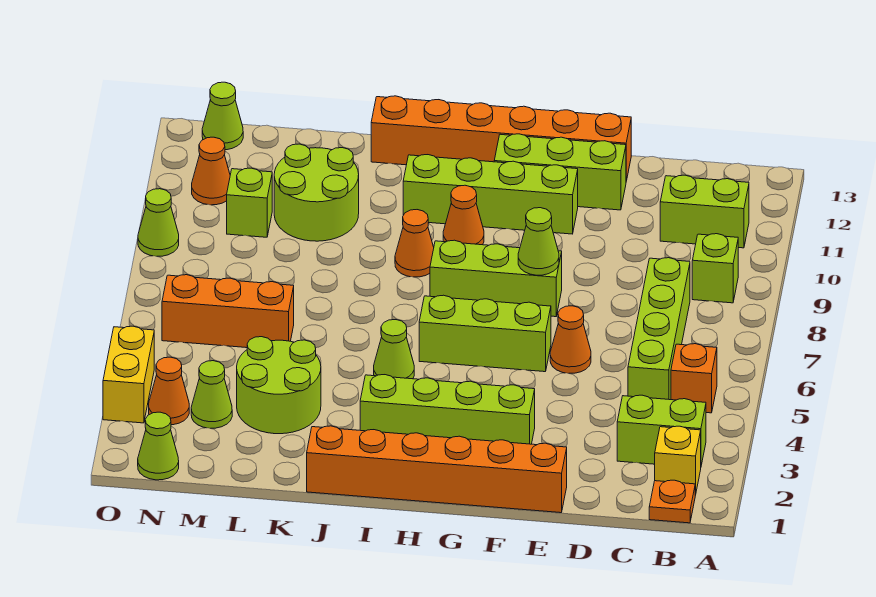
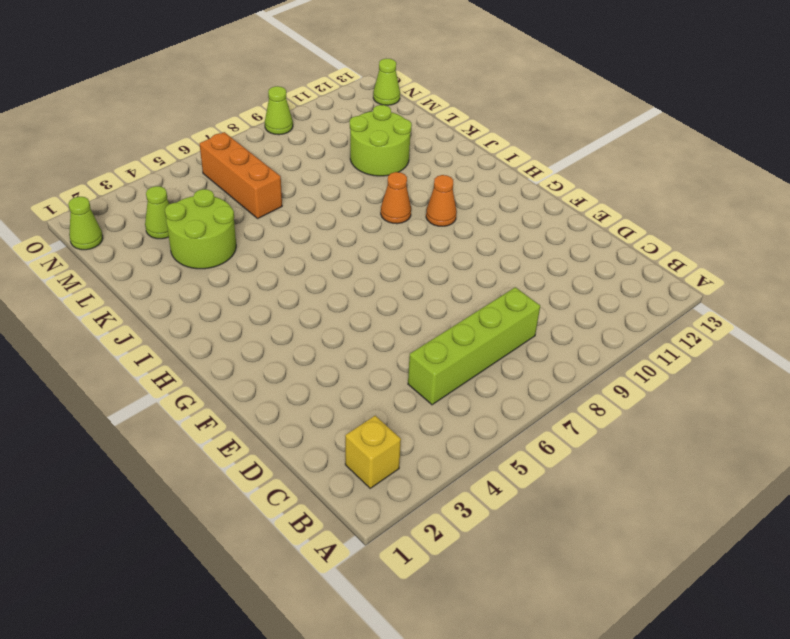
none -> orange plate B1 level 1
none -> lime brick B3:C3 level 1
none -> orange brick B5 level 1
none -> lime brick B9 level 1

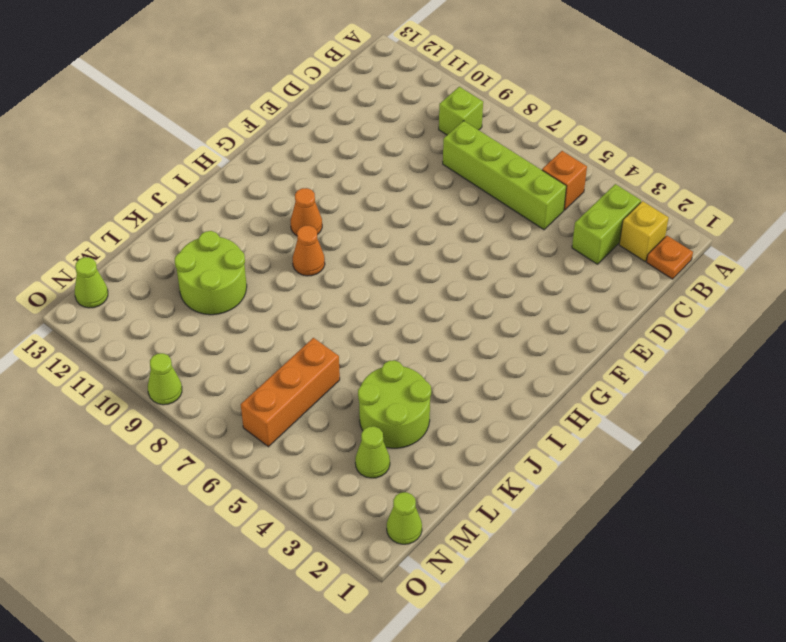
none -> lime brick B11:C11 level 1
none -> orange brick E1:J1 level 1
none -> orange cone E6 level 1
none -> lime brick E12:G12 level 1

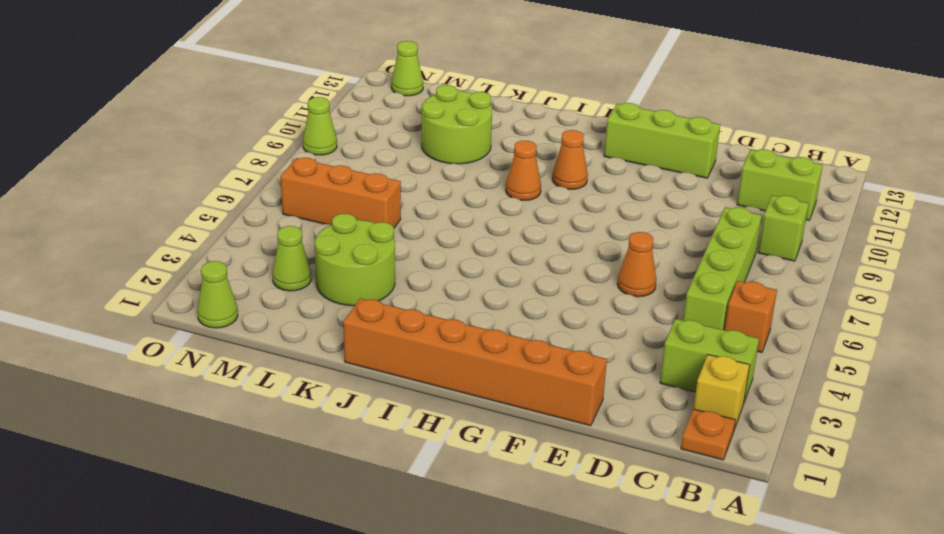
none -> orange brick E13:J13 level 1
none -> lime brick F3:I3 level 1
none -> lime brick F6:H6 level 1
none -> lime brick F8:H8 level 1

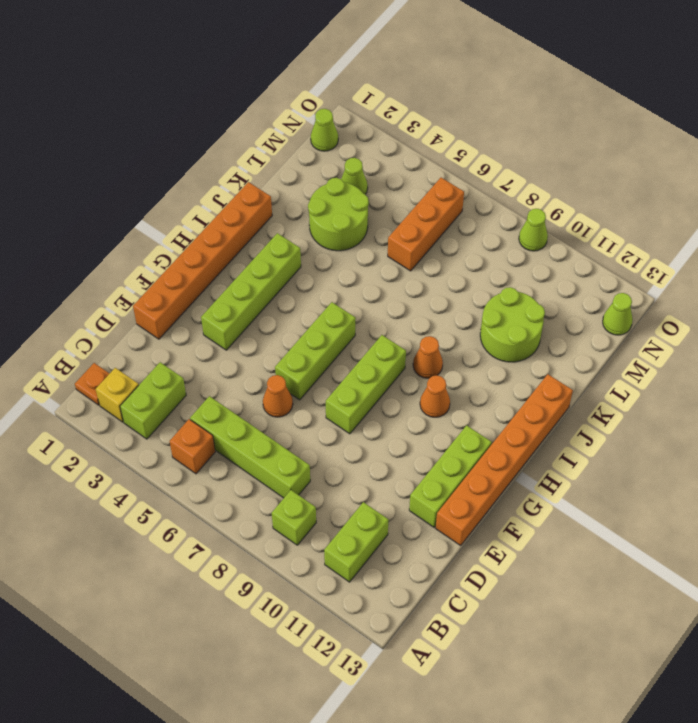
none -> lime brick F11:I11 level 1
none -> lime cone I5 level 1
none -> lime brick M10 level 1
none -> orange cone N3 level 1

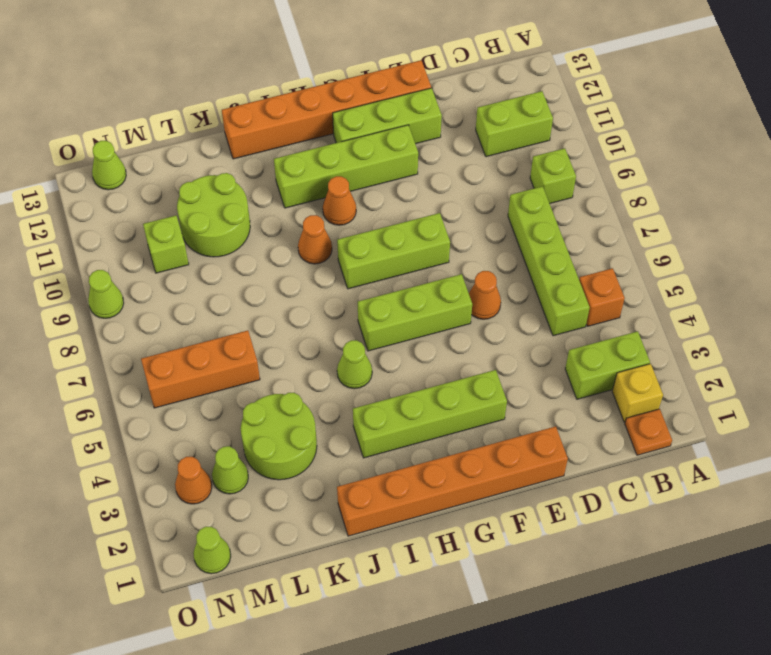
none -> orange cone N11 level 1
none -> yellow brick O3:O4 level 1
none -> lime cone F8 level 2

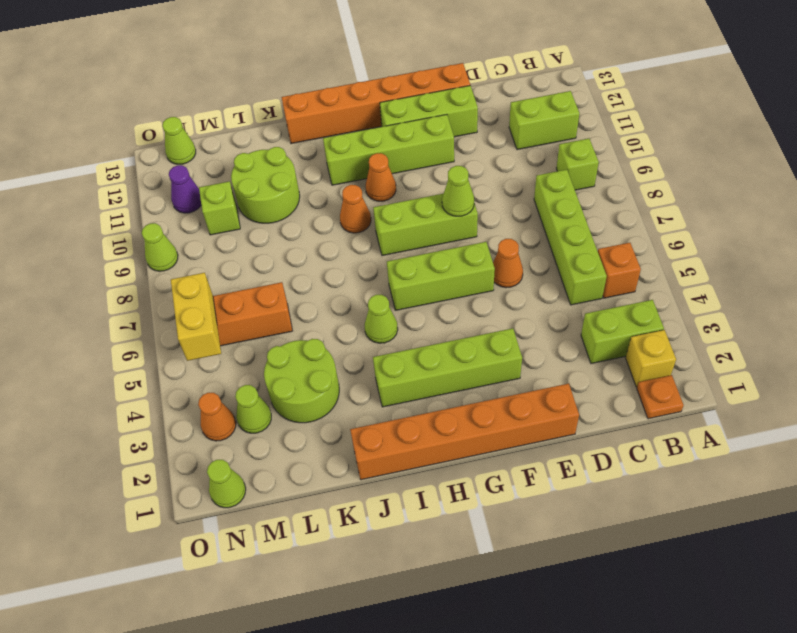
yellow brick N5:N6 level 2 -> yellow brick O3:O4 level 1
purple cone N11 level 1 -> orange cone N11 level 1

